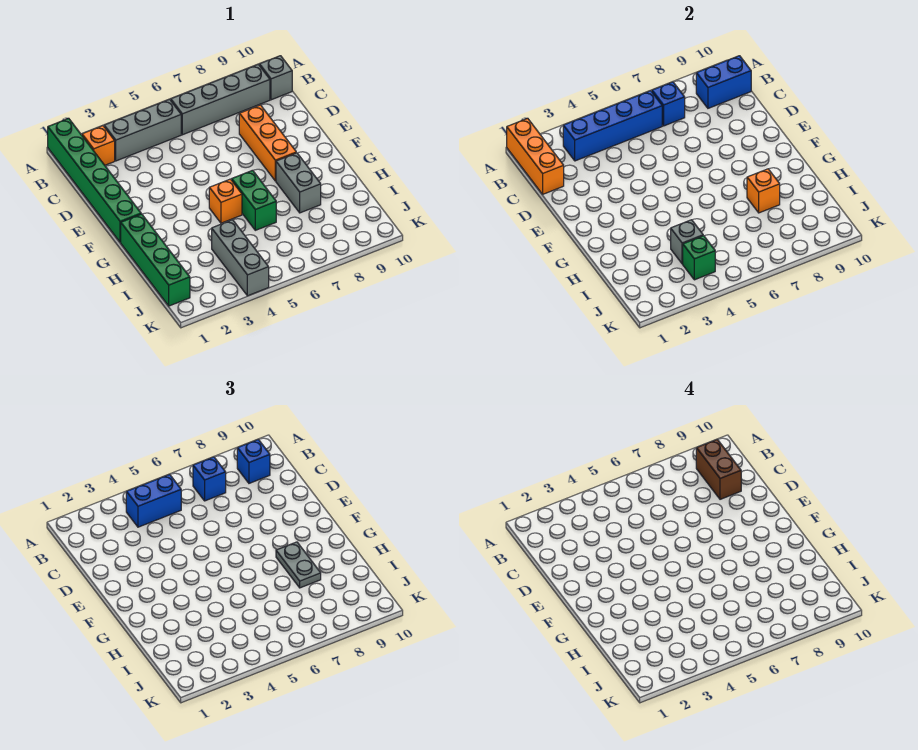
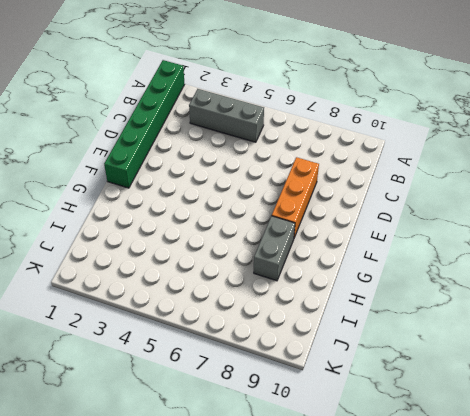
none -> orange brick B2 level 1
none -> grey brick B6:B9 level 1
none -> grey brick B10 level 1

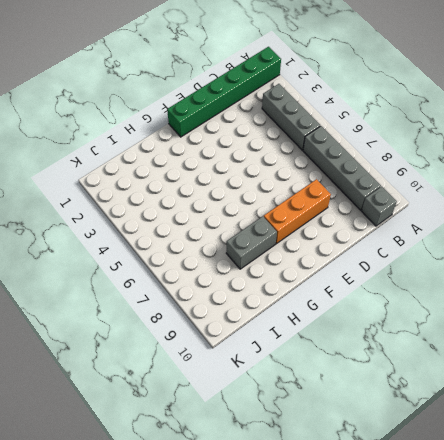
none -> orange brick B2 level 1
none -> green brick G1:J1 level 1
none -> orange brick G5 level 1

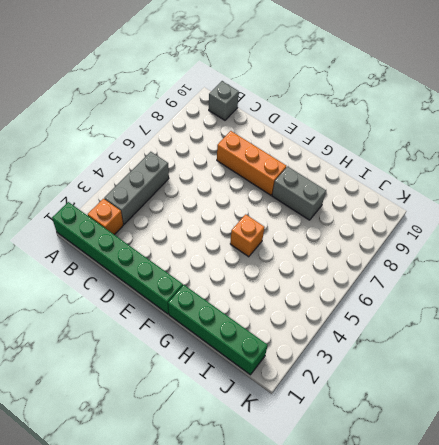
none -> grey brick B6:B9 level 1
none -> green brick G6:H6 level 1
none -> grey brick I4:K4 level 1

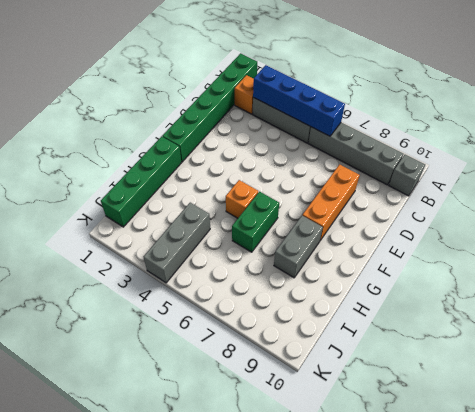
none -> orange brick A1:C1 level 2
none -> blue brick B7 level 2
none -> blue brick B9:B10 level 2

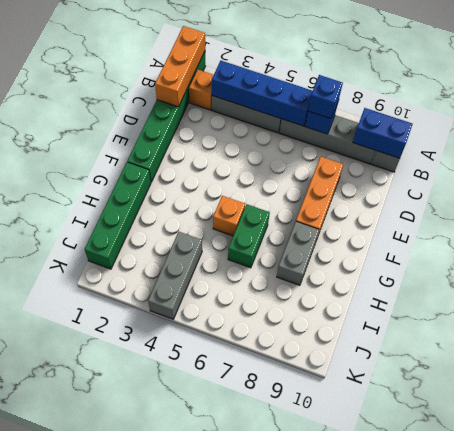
none -> orange brick H8 level 2
none -> grey brick I4 level 2
none -> green brick J4 level 2

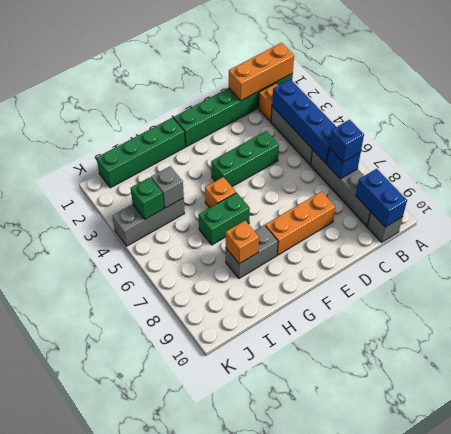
green brick D4:F4 level 1 -> none
none -> blue brick B4:B5 level 3
none -> blue brick B9 level 3
none -> grey plate G8:H8 level 3

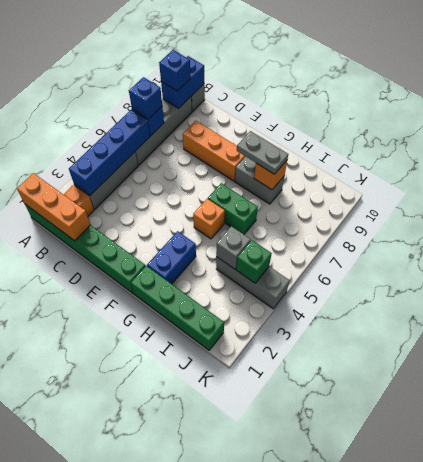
blue brick G2:G3 level 1 -> blue brick B4:B5 level 3
none -> brown brick B9:C9 level 4

